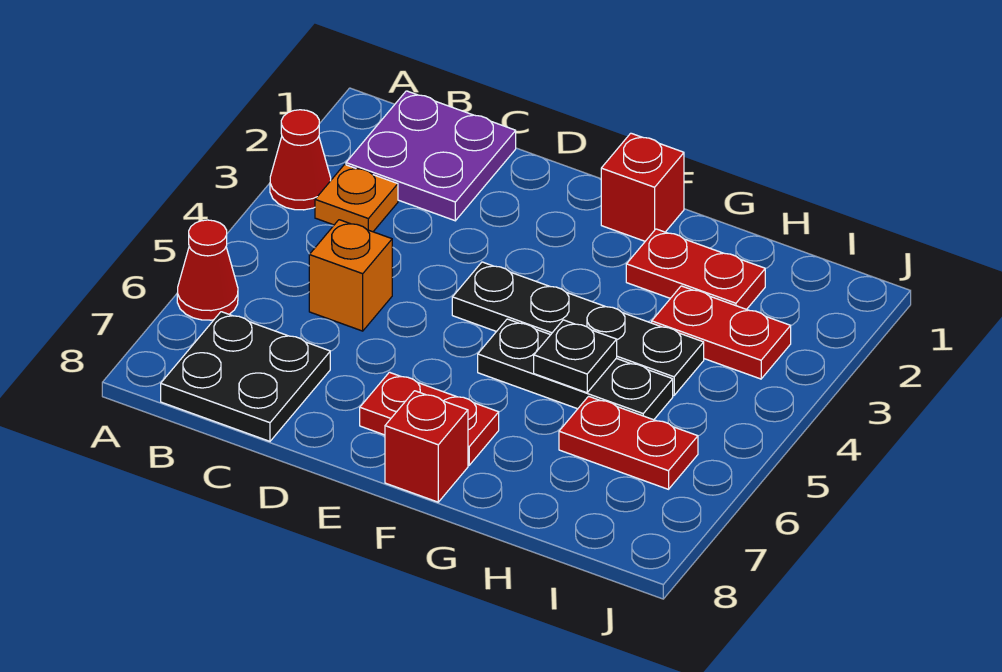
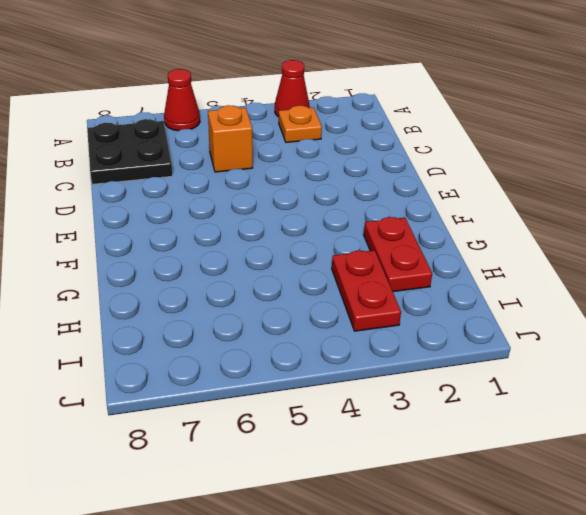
none -> purple plate B1:C2 level 1
none -> black plate E4:H4 level 1
none -> red plate E7:F7 level 1

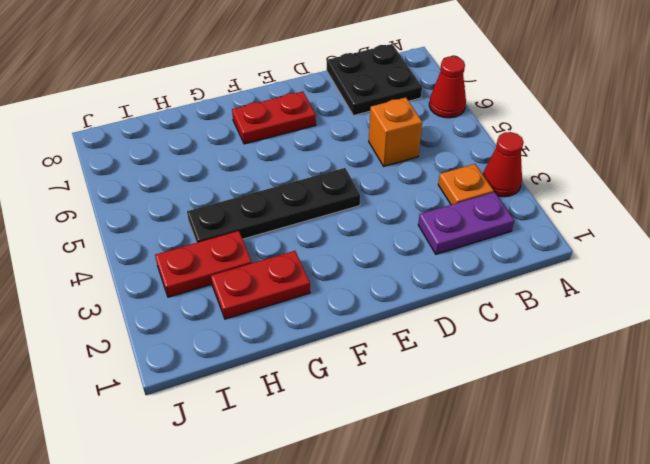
purple plate B2:C2 level 1 -> purple plate B1:C2 level 1
none -> red brick F1 level 1
none -> black plate F5:H5 level 1
none -> red brick F8 level 1

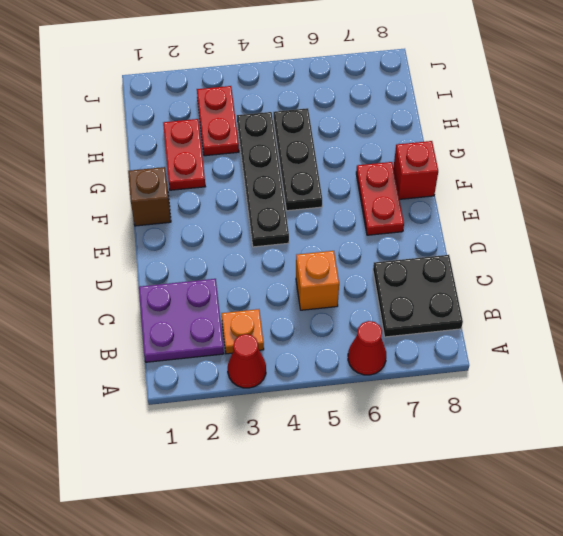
brown brick F1 level 1 -> red brick F1 level 1
none -> red plate H6:I6 level 1
none -> black plate G5 level 2

